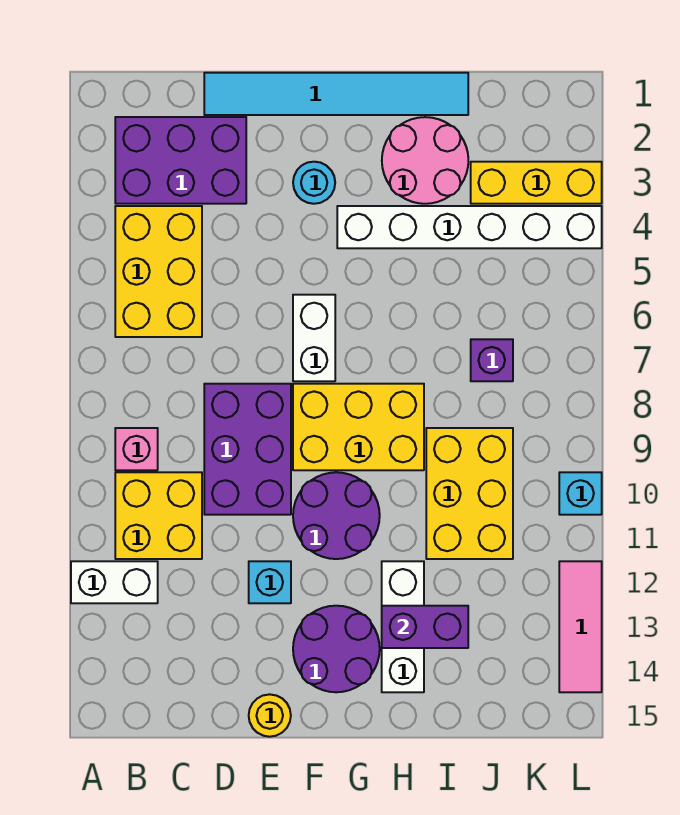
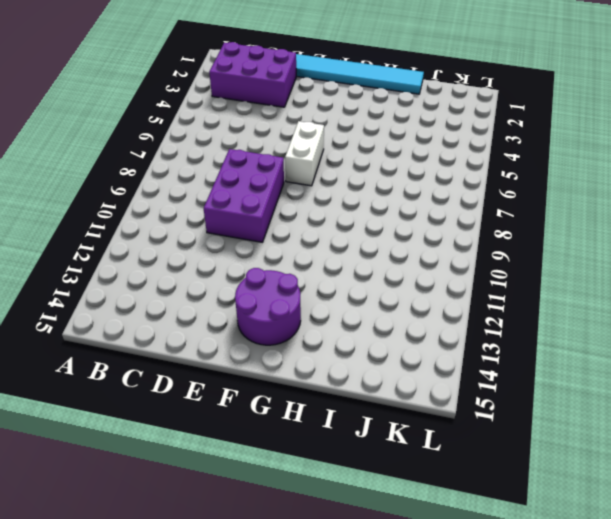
none -> white brick A12:B12 level 1
none -> yellow brick B4:C6 level 1
none -> pink brick B9 level 1

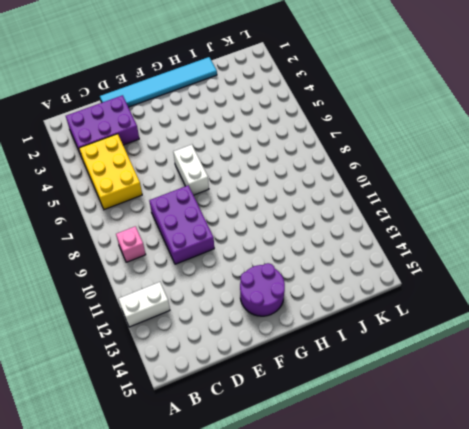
none -> yellow brick B10:C11 level 1
none -> cyan brick E12 level 1
none -> yellow round brick E15 level 1

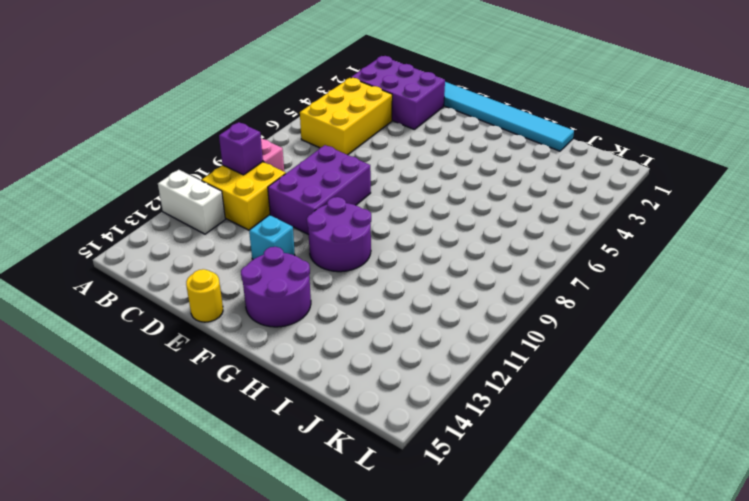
purple brick B10 level 2 -> purple brick J7 level 1
none -> cyan round brick F3 level 1
none -> white brick F6:F7 level 1
none -> yellow brick F8:H9 level 1

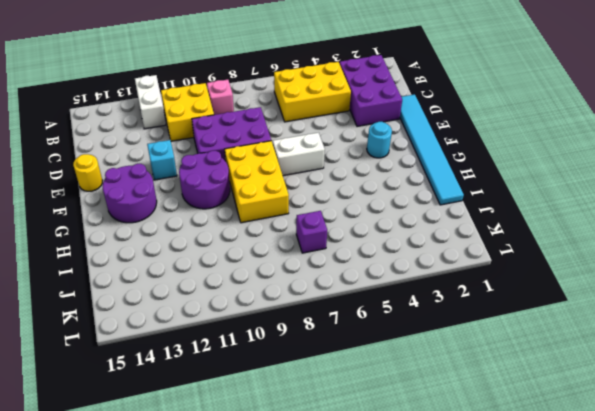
none -> white brick G4:L4 level 1
none -> pink round brick H2:I3 level 1
none -> white brick H12:H14 level 1

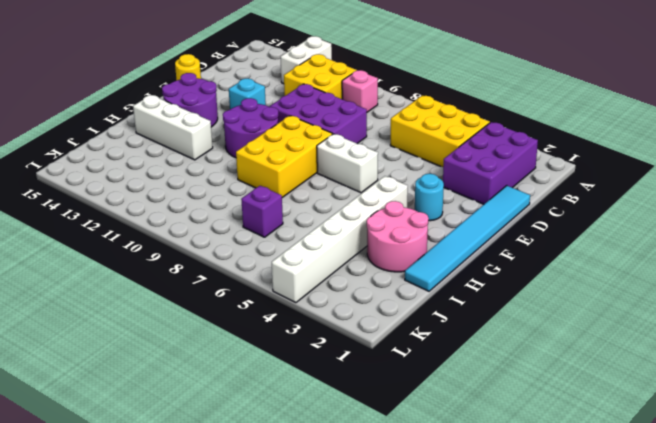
none -> yellow brick I9:J11 level 1
none -> yellow brick J3:L3 level 1
none -> cyan brick L10 level 1

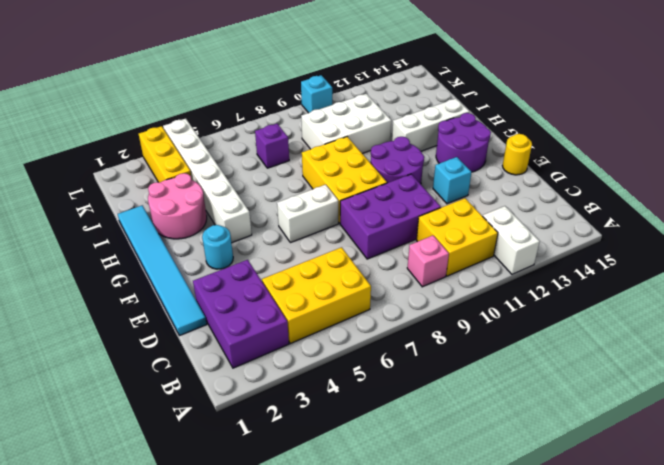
white brick I9:J11 level 1 -> yellow brick I9:J11 level 1
none -> pink tile L12:L14 level 1
none -> purple brick H13:I13 level 2

